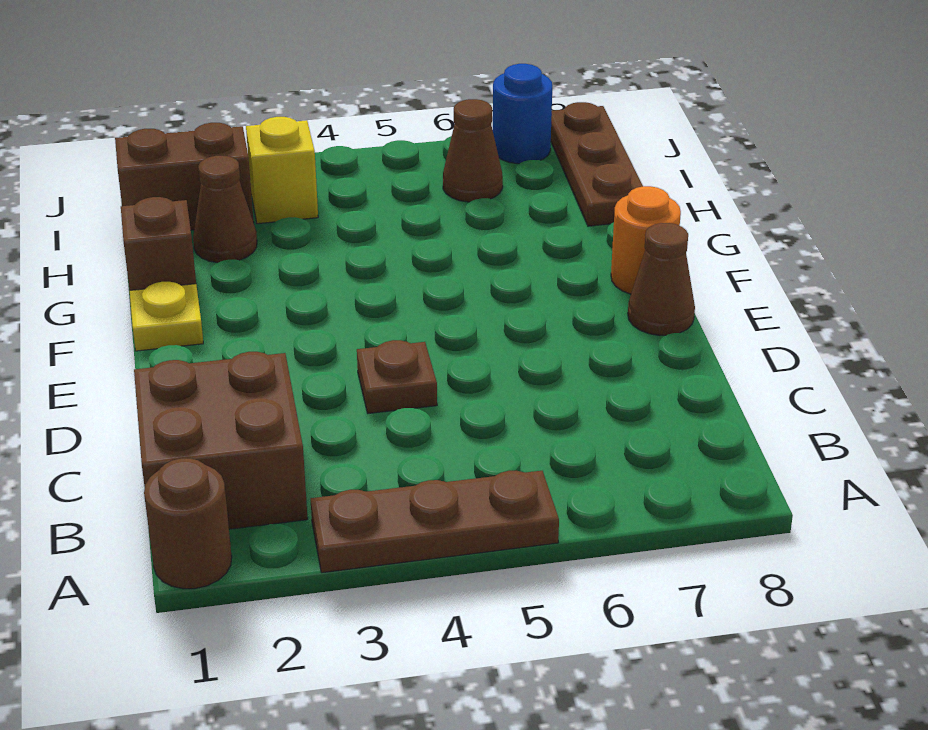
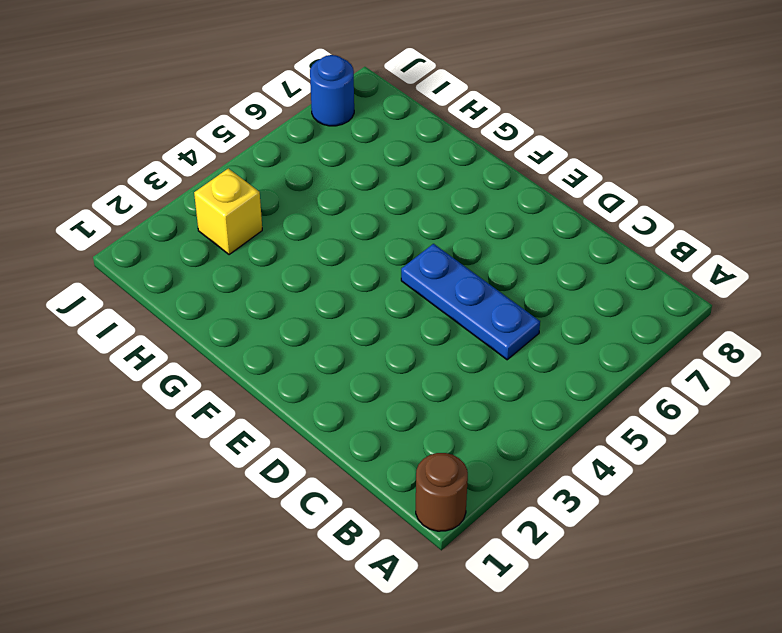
blue plate C5:E5 level 1 -> none
none -> brown plate A3:A5 level 1
none -> brown brick B1:C2 level 1
none -> brown plate D4 level 1

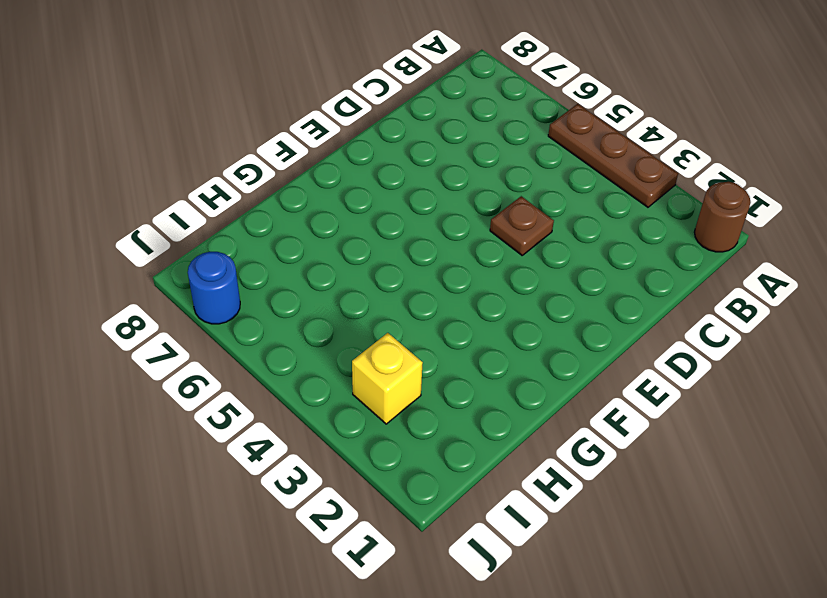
none -> brown brick B1:C2 level 1
none -> brown cone E8 level 1
none -> yellow plate F1 level 1

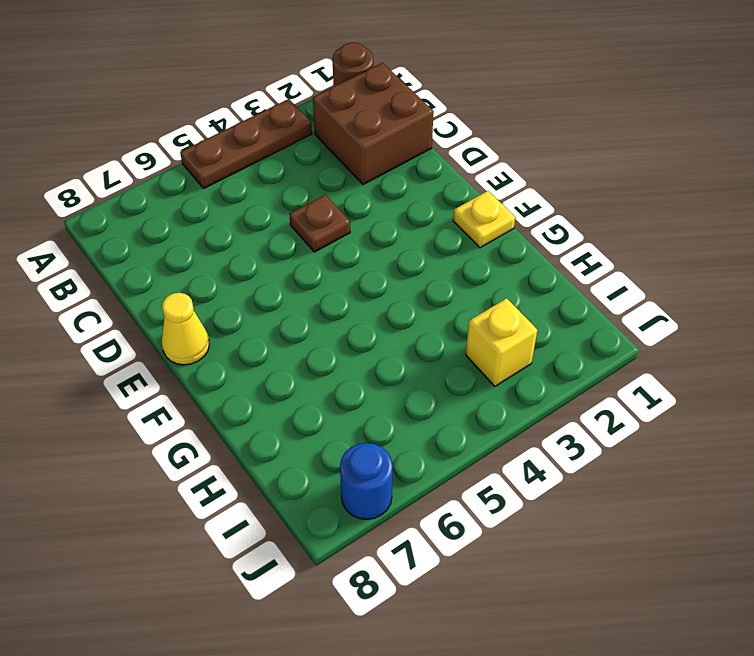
yellow cone E8 level 1 -> brown cone E8 level 1
none -> orange round brick F8 level 1
none -> brown brick G1 level 1
none -> brown cone H2 level 1

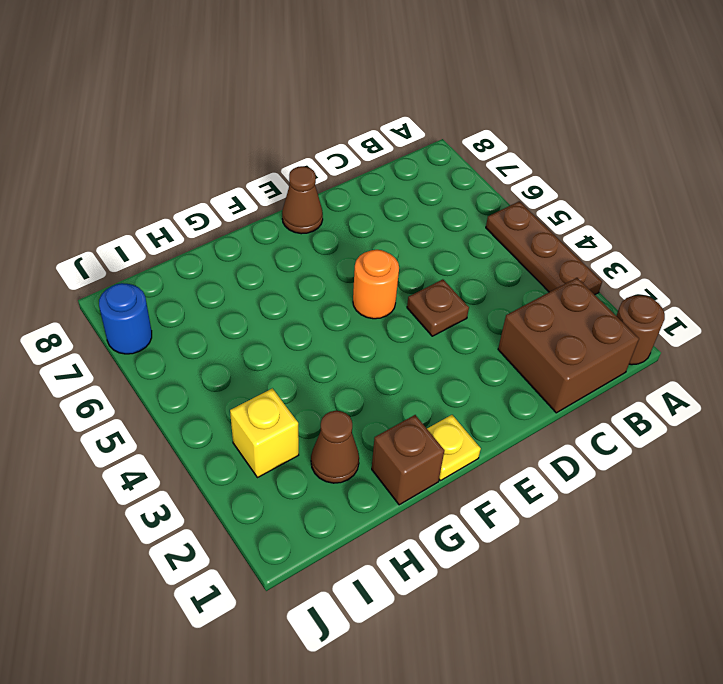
orange round brick E5 level 1 -> orange round brick F8 level 1
none -> brown plate H8:J8 level 1
none -> brown brick I1:I2 level 1
none -> brown cone I6 level 1

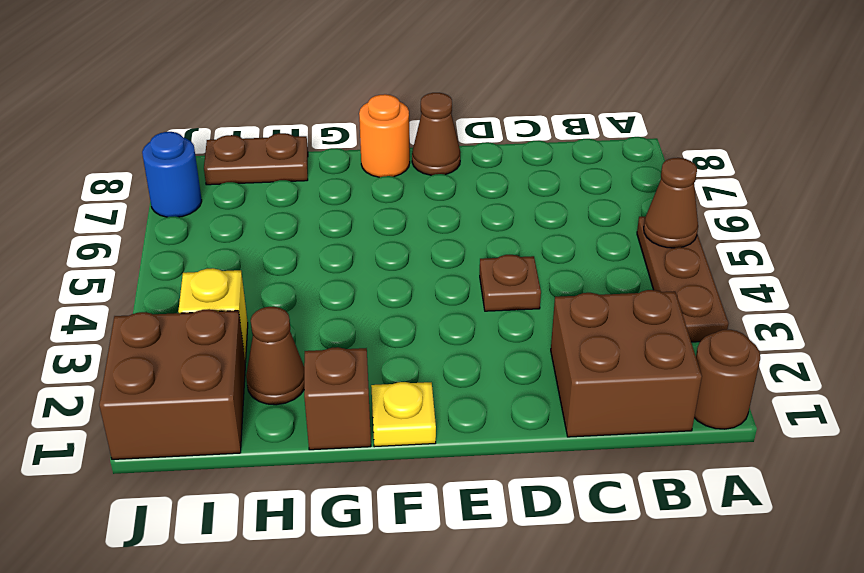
brown cone A5 level 2 -> brown cone I6 level 1
brown plate H8:I8 level 1 -> brown plate H8:J8 level 1
brown brick I1:J2 level 1 -> brown brick I1:I2 level 1

